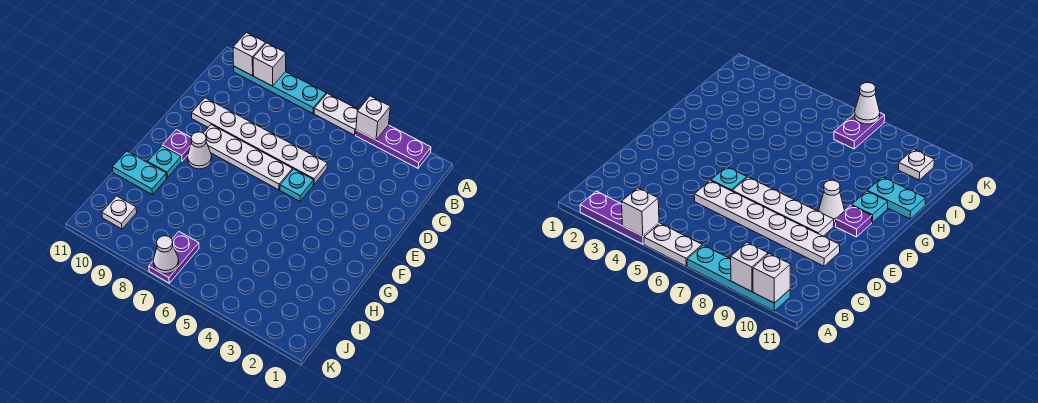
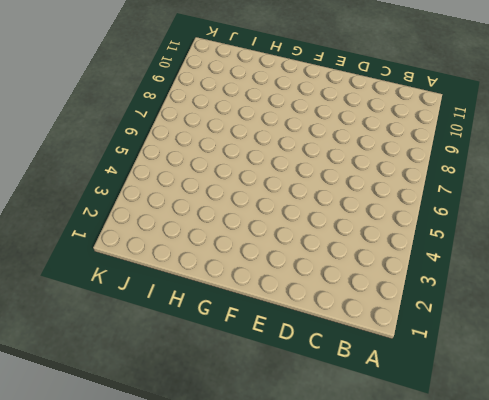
none -> purple plate A2:A4 level 1
none -> white plate A5:A6 level 1
none -> cyan plate A7:A10 level 1

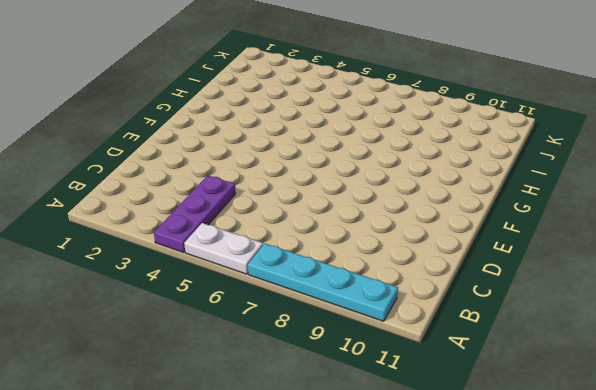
purple plate A4:C4 level 1 -> purple plate A2:A4 level 1
none -> white plate D5:D10 level 1
none -> cyan plate E5 level 1
none -> white plate E6:E9 level 1

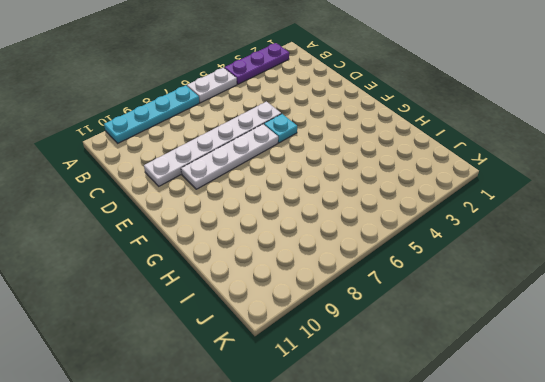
none -> white cone F9 level 1
none -> purple plate F10 level 1
none -> cyan plate G10 level 1

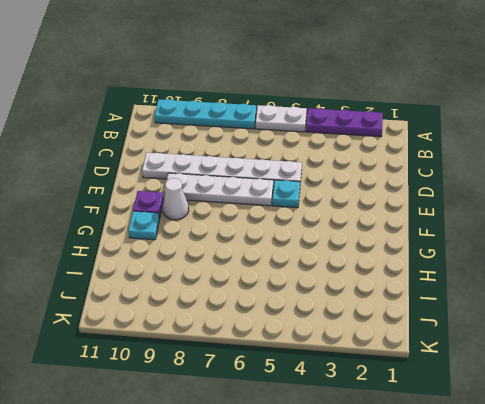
none -> cyan plate H10:H11 level 1
none -> purple plate J7:K7 level 1
none -> white plate J10 level 1

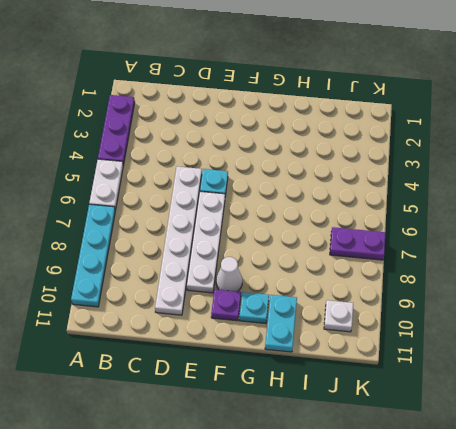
none -> white brick A4 level 2
none -> white brick A9 level 2
none -> white brick A10 level 2

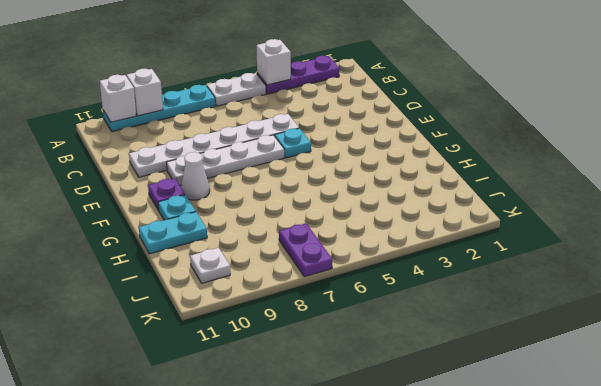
none -> white cone K7 level 2

